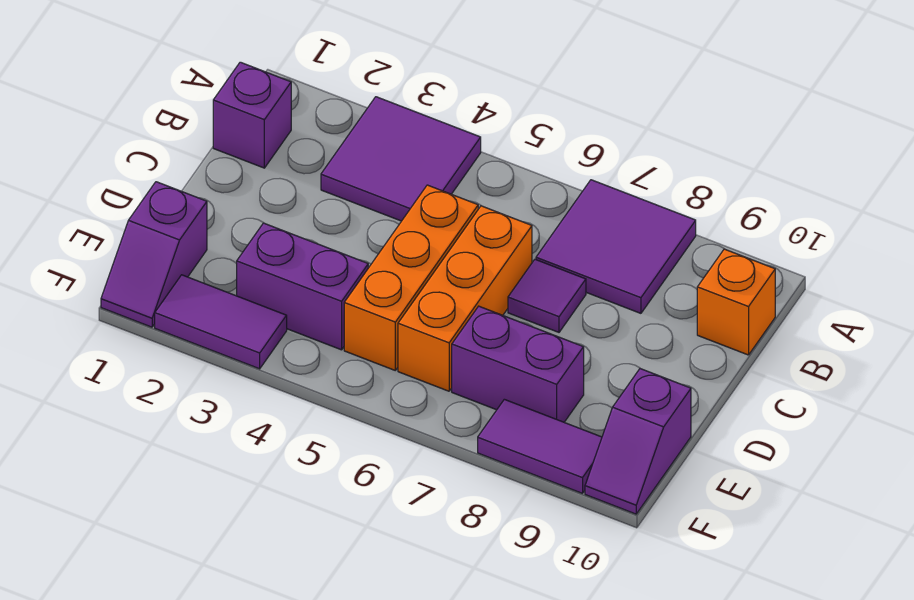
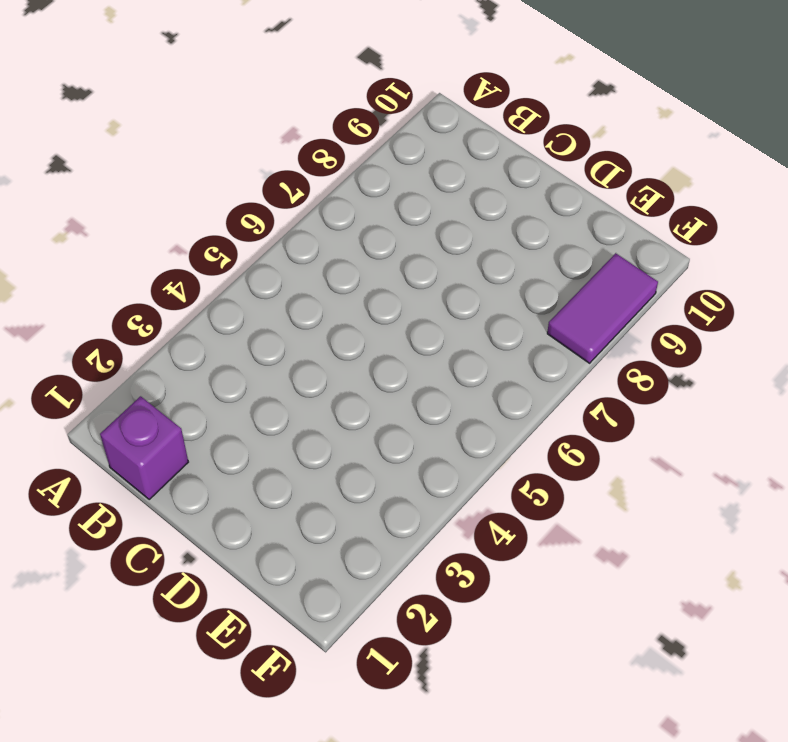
none -> purple tile A3:B4 level 1
none -> purple tile A7:B8 level 1
none -> orange brick B10 level 1

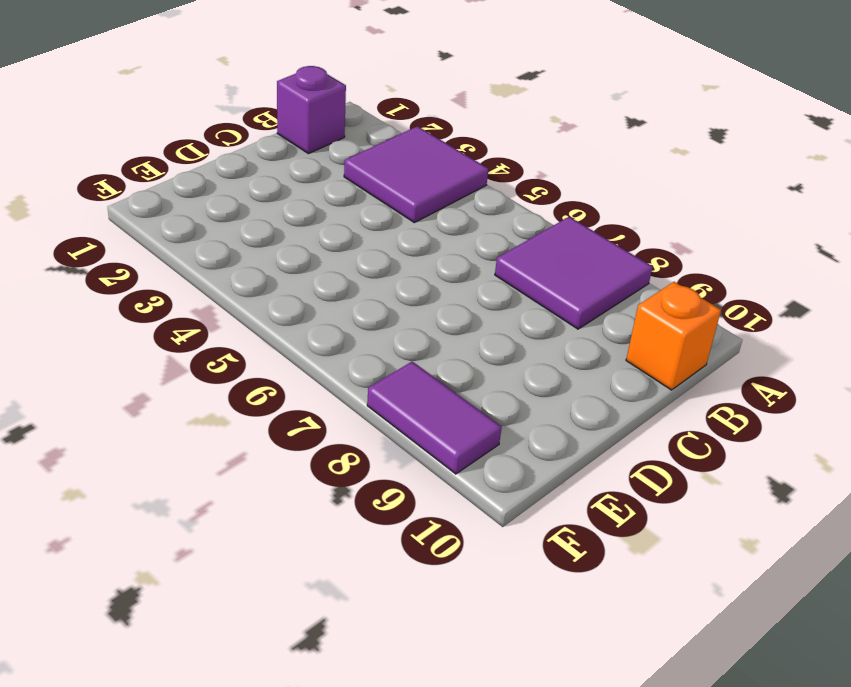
none -> orange brick C5:E5 level 1
none -> orange brick C6:E6 level 1
none -> purple tile C7 level 1

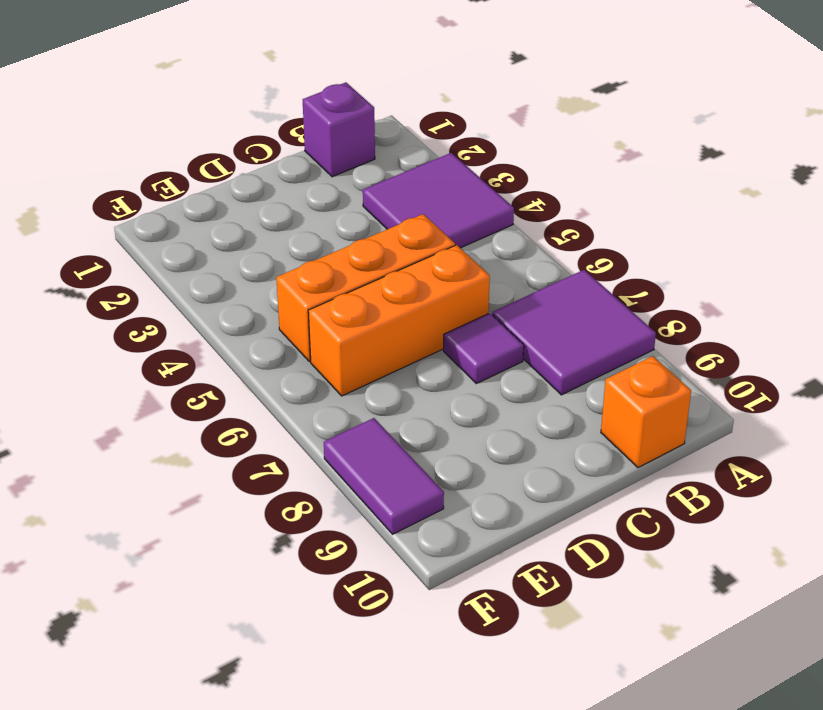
none -> purple slope E1:F1 level 1 top E
none -> purple brick E3:E4 level 1
none -> purple brick E7:E8 level 1

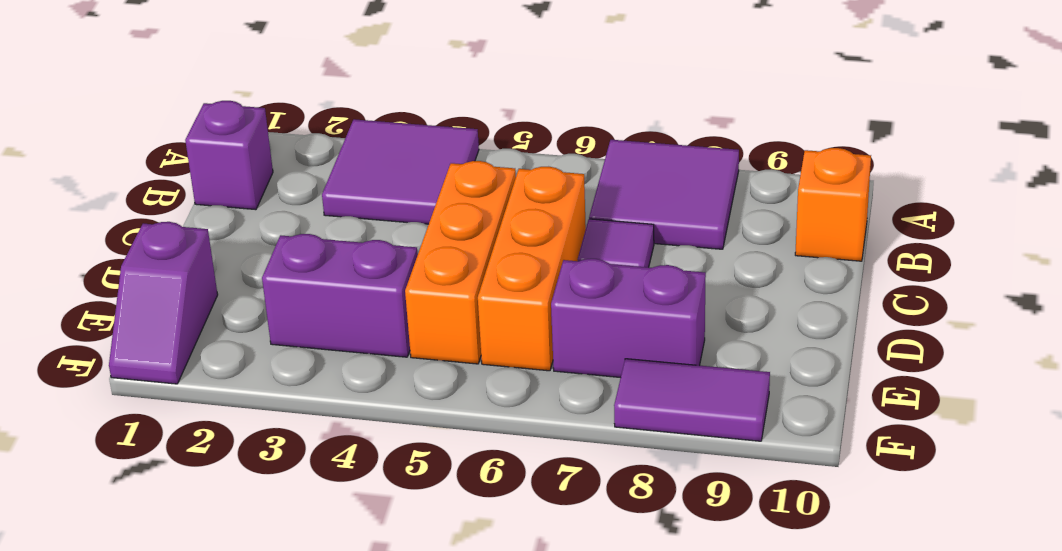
none -> purple slope E10:F10 level 1 top E
none -> purple tile F2:F3 level 1

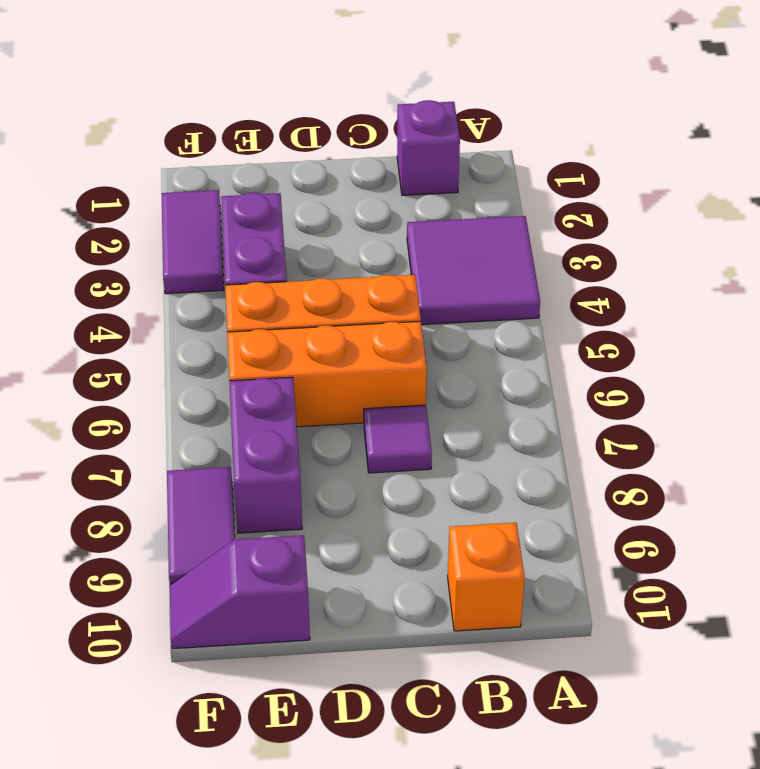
none -> purple tile A7:B8 level 1
none -> purple slope E1:F1 level 1 top E

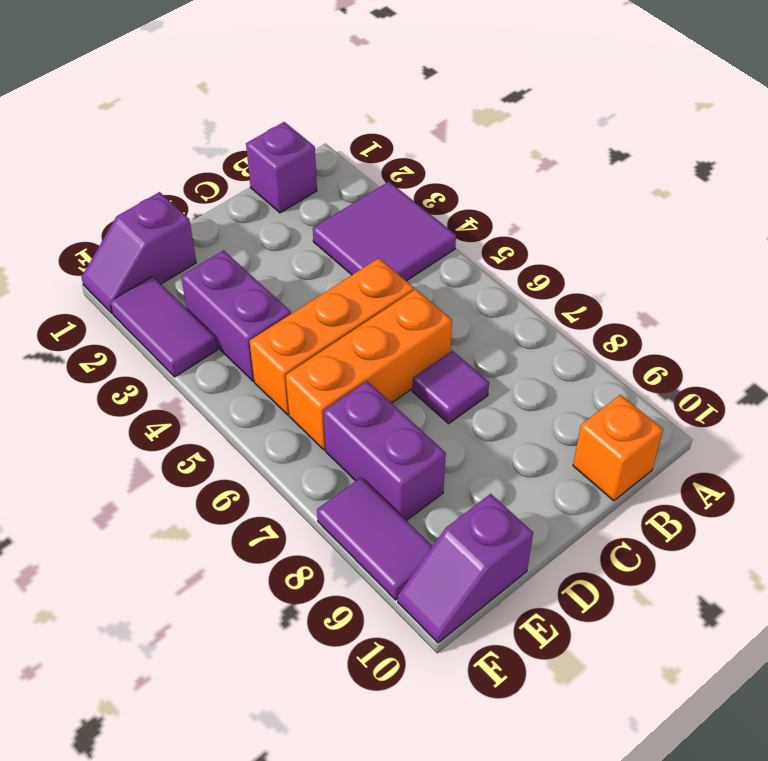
none -> purple tile A7:B8 level 1

